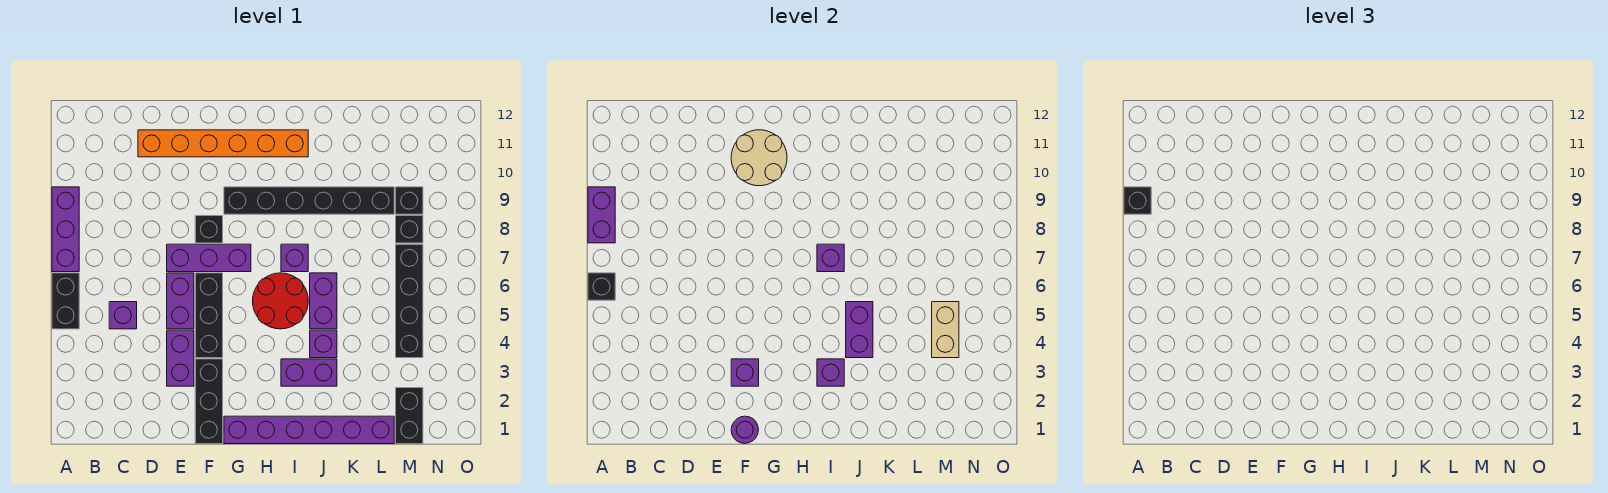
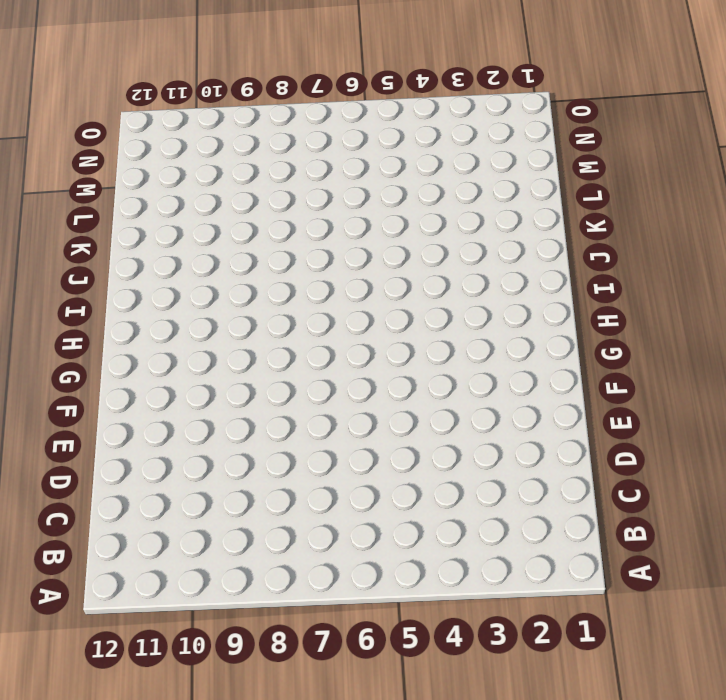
none -> black brick A5:A6 level 1
none -> purple brick A7:A9 level 1
none -> purple brick C5 level 1
none -> orange brick D11:I11 level 1

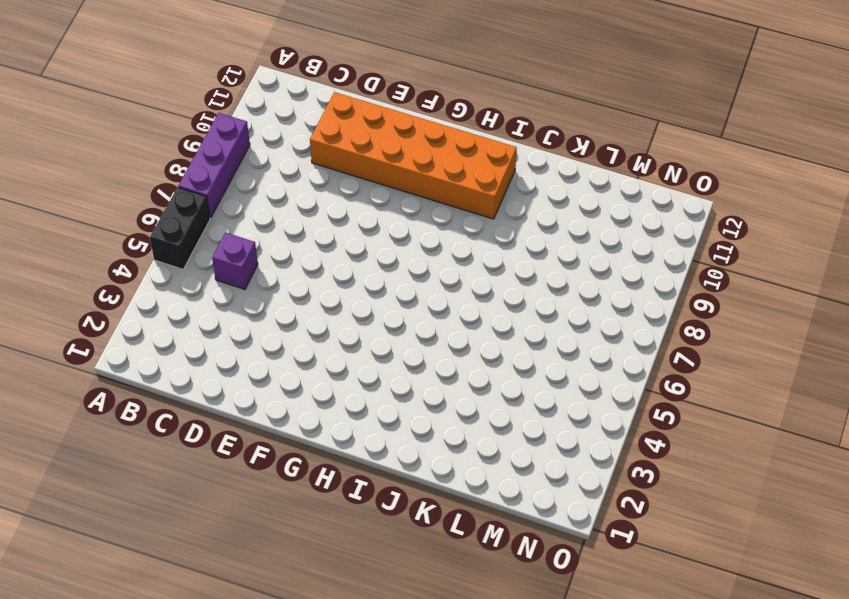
orange brick D10:I11 level 1 -> orange brick D11:I11 level 1
none -> purple brick E3:E4 level 1
none -> purple brick E5:E6 level 1
none -> purple brick E7:G7 level 1
none -> black brick F1:F3 level 1

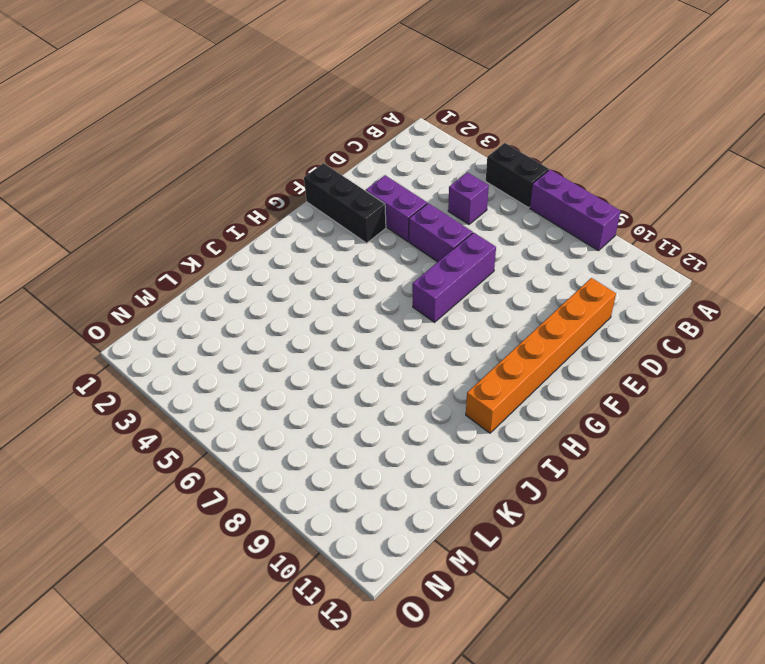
none -> black brick F4:F6 level 1
none -> black brick F8 level 1
none -> purple brick G1:L1 level 1
none -> black brick G9:L9 level 1

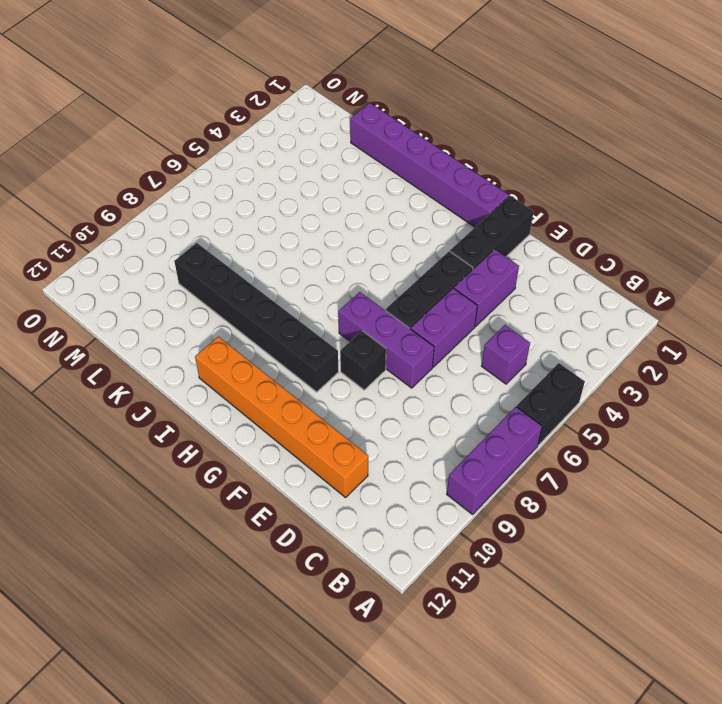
none -> red round brick H5:I6 level 1
none -> purple brick I3:J3 level 1
none -> purple brick I7 level 1
none -> purple brick J4 level 1

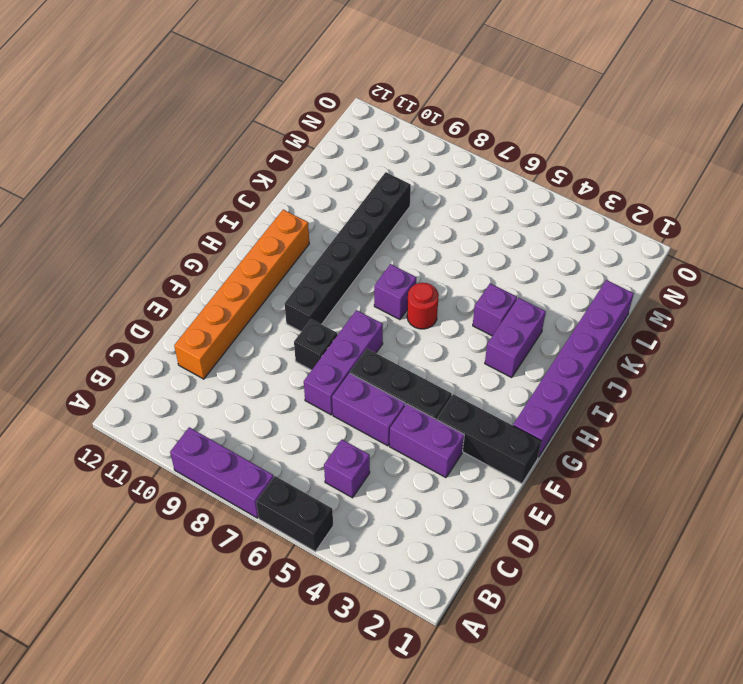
red round brick I6 level 1 -> red round brick H5:I6 level 1
none -> purple brick J5:J6 level 1
none -> black brick M1:M2 level 1
none -> black brick M4:M7 level 1
none -> black brick M8 level 1

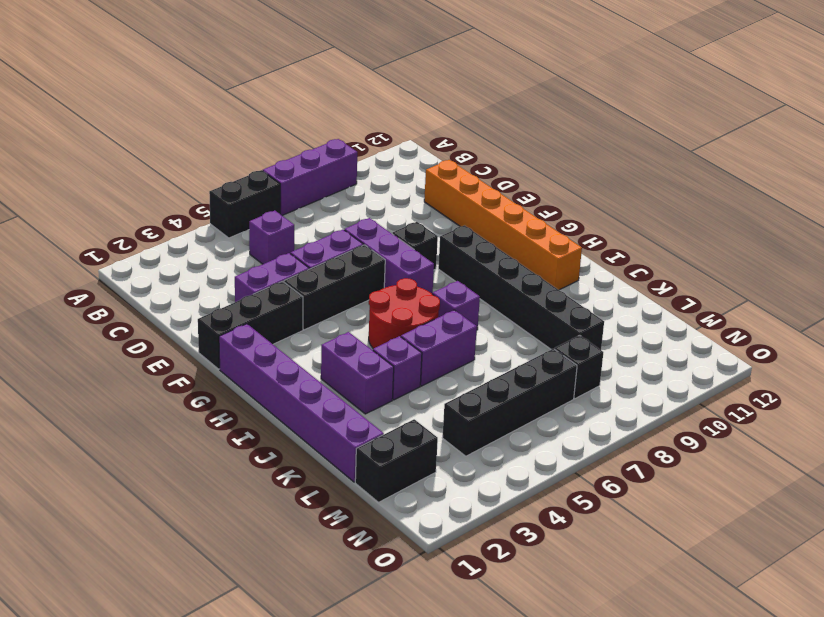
none -> black brick M9 level 1
none -> black brick A6 level 2
none -> purple brick A8:A9 level 2
none -> purple round brick F1 level 2

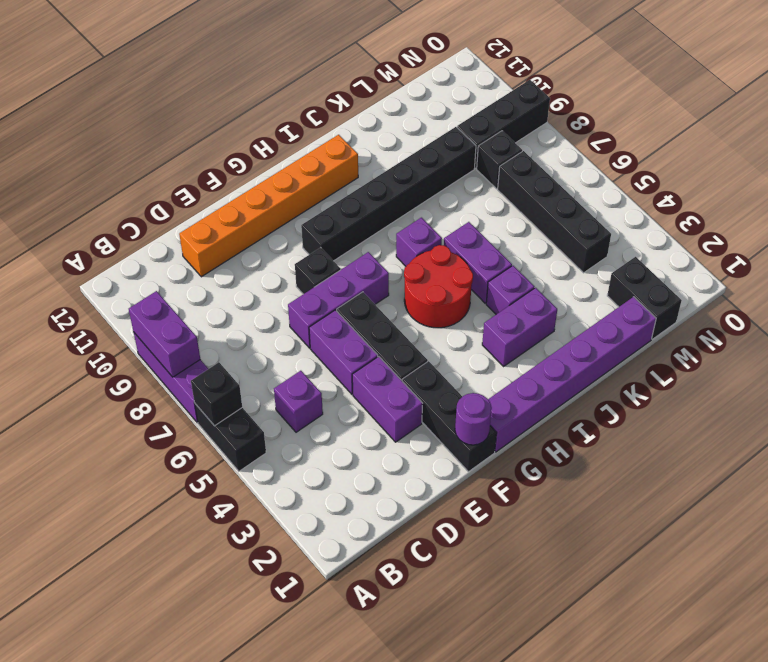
black brick M9:O9 level 1 -> black brick M9 level 1
none -> purple brick F3 level 2
none -> tan round brick F10:G11 level 2
none -> purple brick I3 level 2
none -> purple brick I7 level 2

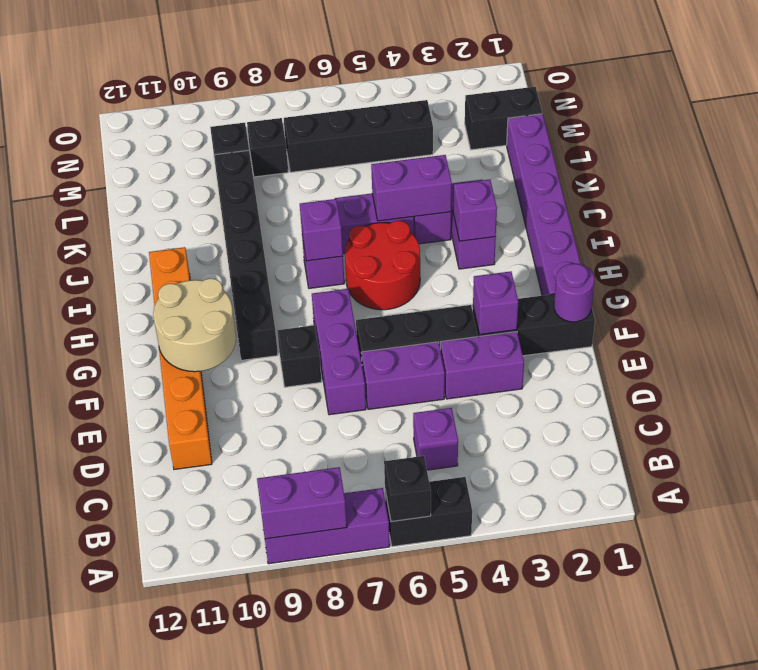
none -> tan brick M4:M5 level 2
none -> black brick A9 level 3

